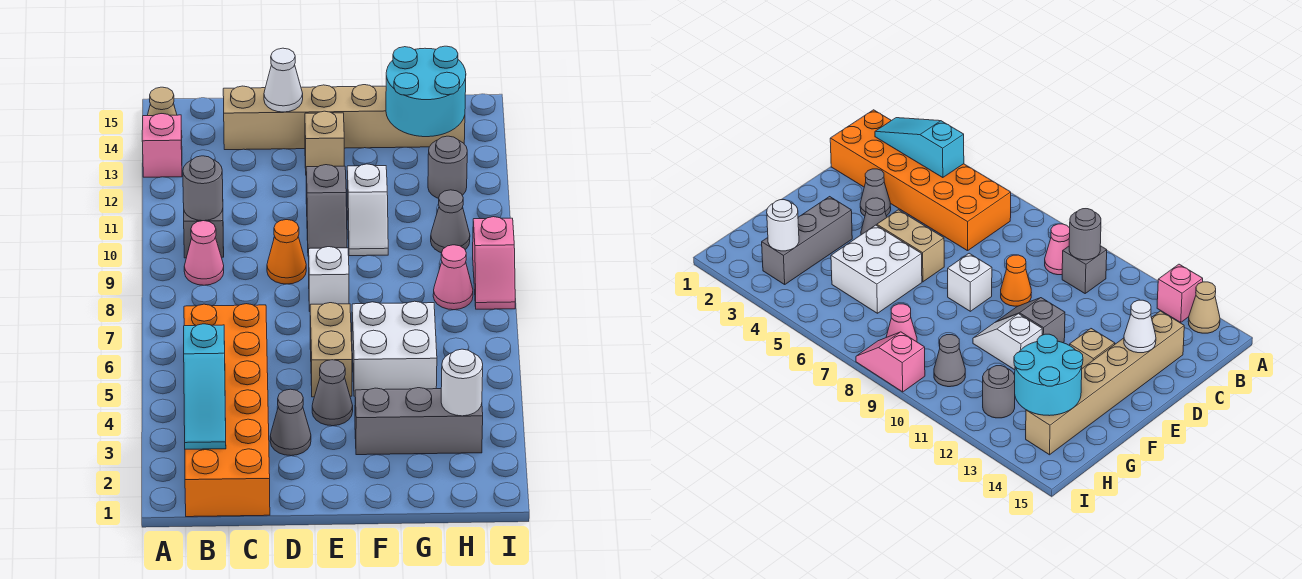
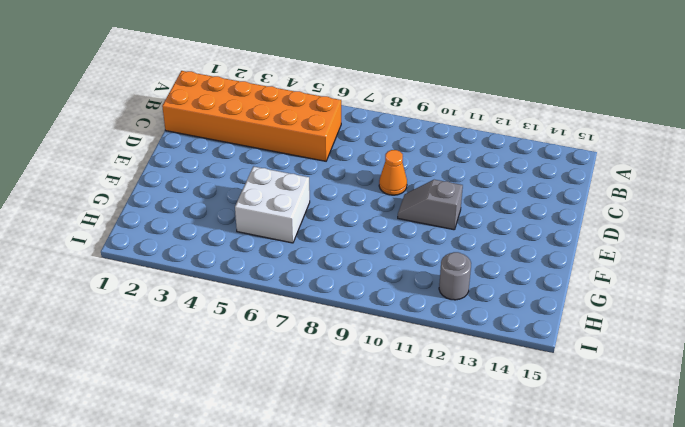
none -> pink brick A13 level 1
none -> tan cone A14 level 1
none -> pink cone B9 level 1

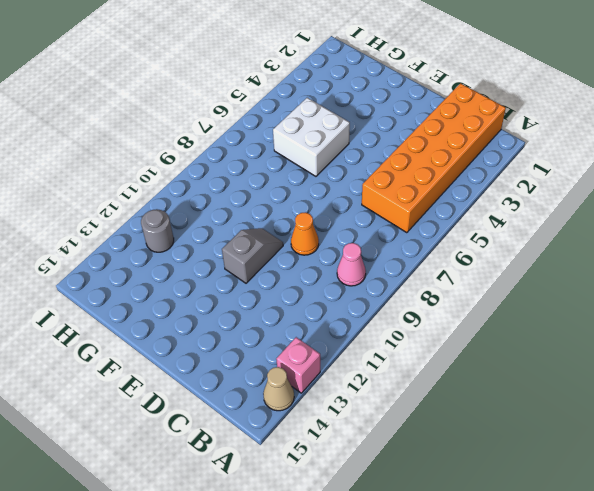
none -> grey brick B10 level 1
none -> tan brick C14:H14 level 1
none -> grey cone D3 level 1

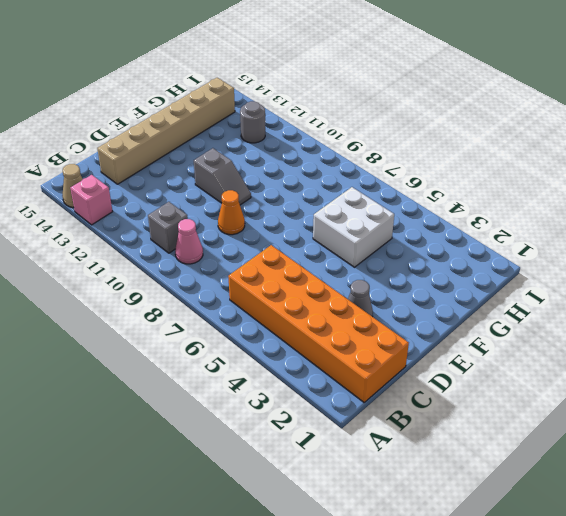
none -> grey cone E4 level 1
none -> tan brick E5:E6 level 1
none -> white brick E8 level 1

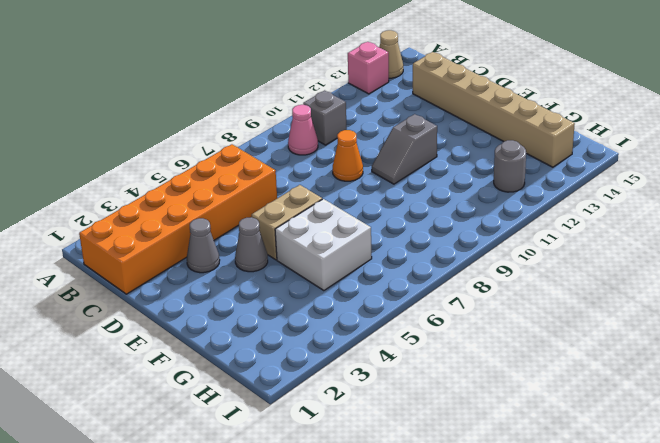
none -> white brick E8 level 1
none -> tan brick E13 level 1
none -> grey brick F3:H3 level 1

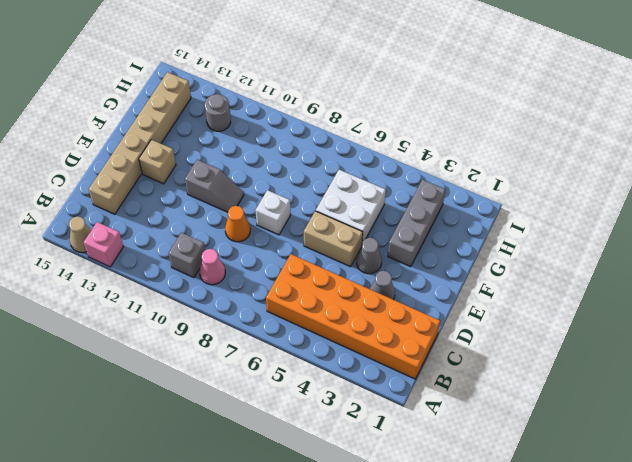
none -> white slope F10:F11 level 1 top 11
none -> pink cone H8 level 1
none -> grey cone H10 level 1

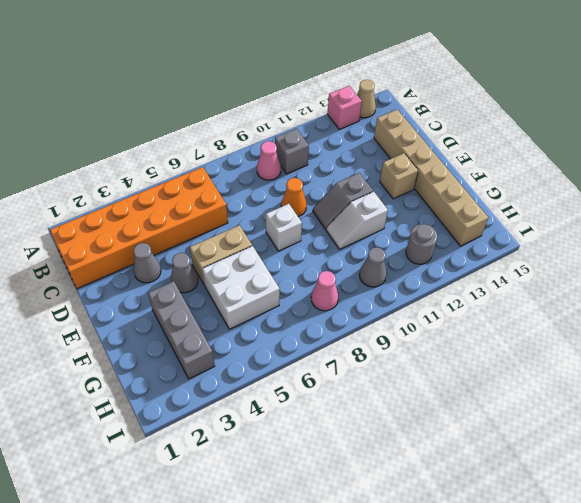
none -> pink slope I8:I9 level 1 top 9
none -> cyan slope B2:B4 level 2 top 4
none -> grey round brick B10 level 2

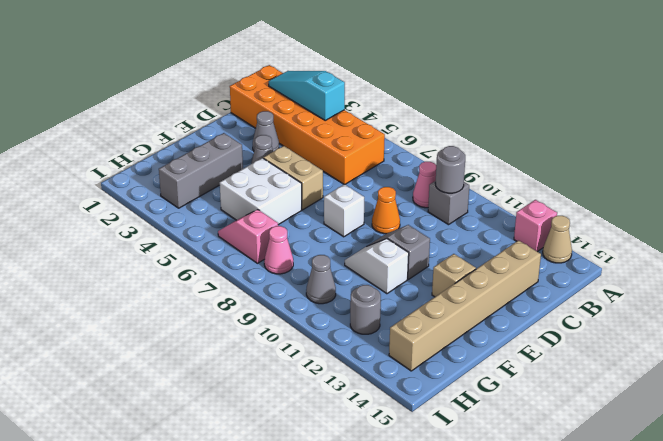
pink slope H6:H7 level 1 top 7 -> pink slope I8:I9 level 1 top 9
none -> white cone D14 level 2
none -> cyan round brick G13:H14 level 2
none -> white round brick H3 level 2

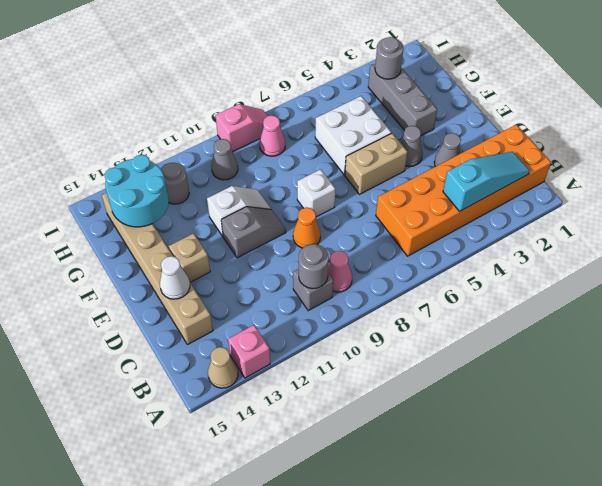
grey round brick H3 level 2 -> white round brick H3 level 2

